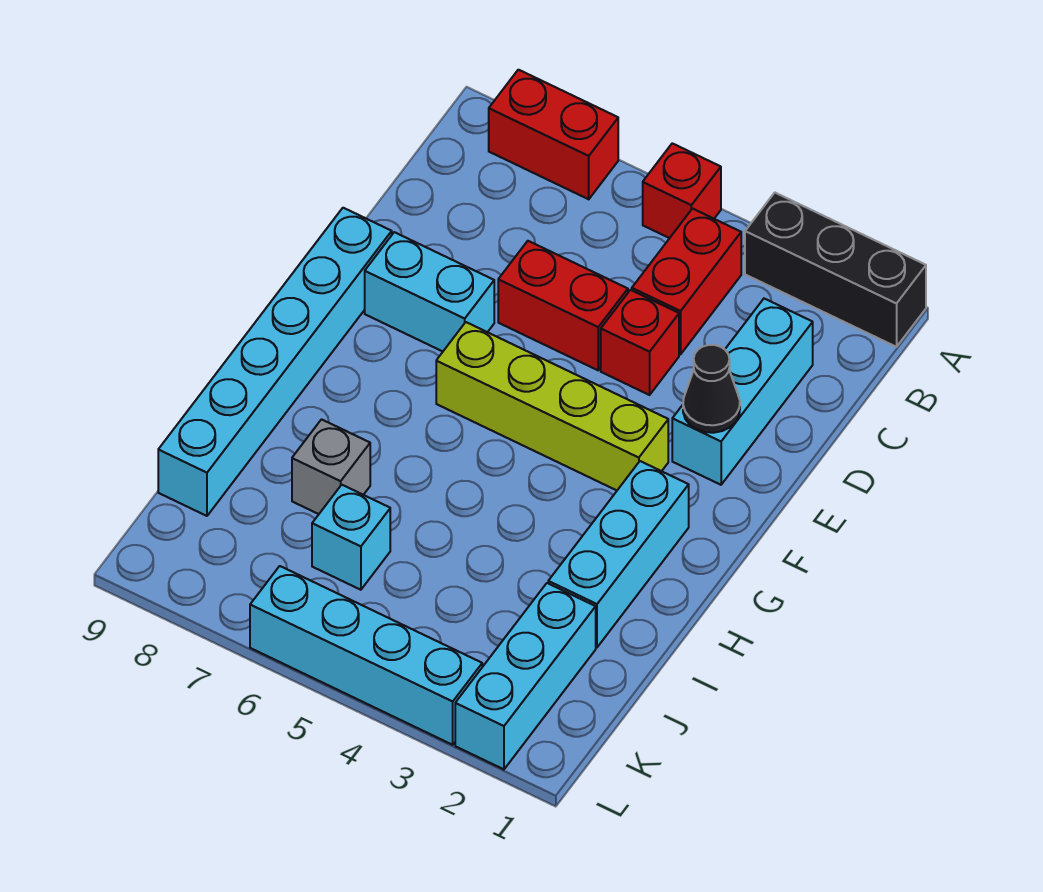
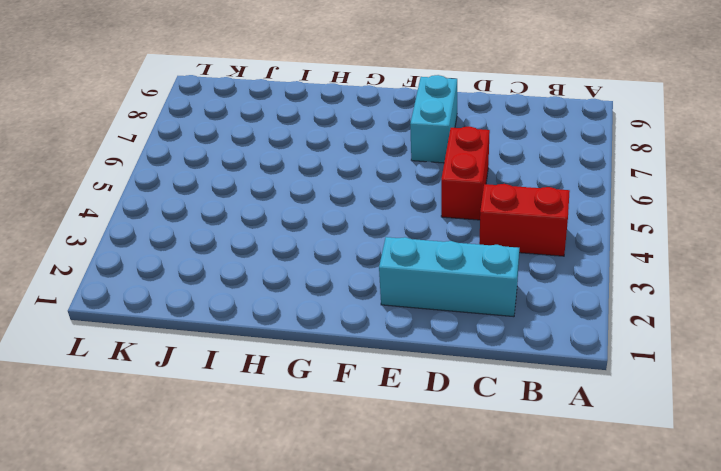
none -> black brick A1:A3 level 1
none -> red brick A5 level 1
none -> red brick A7:A8 level 1

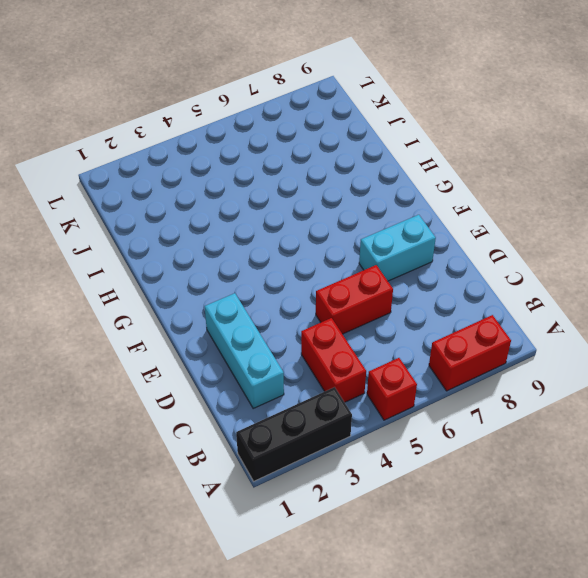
none -> red brick D4 level 1
none -> cyan brick E9:J9 level 1
none -> lime brick F3:F6 level 1

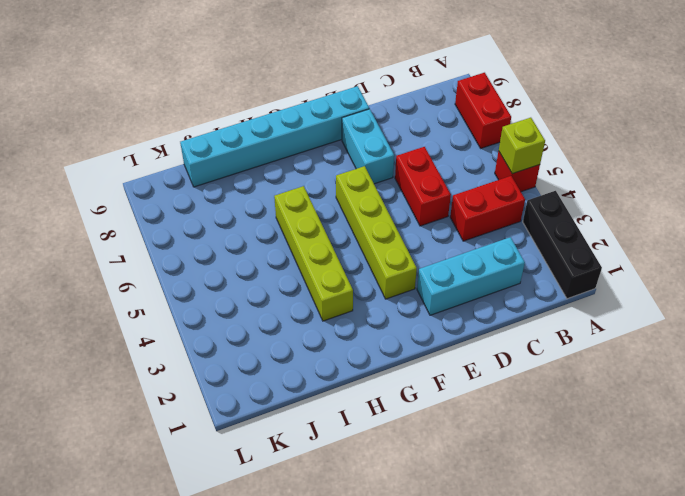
lime brick A5 level 2 -> none
lime brick H3:H6 level 1 -> none
none -> red brick D4 level 1
none -> cyan brick G2:I2 level 1
none -> grey brick I7 level 1

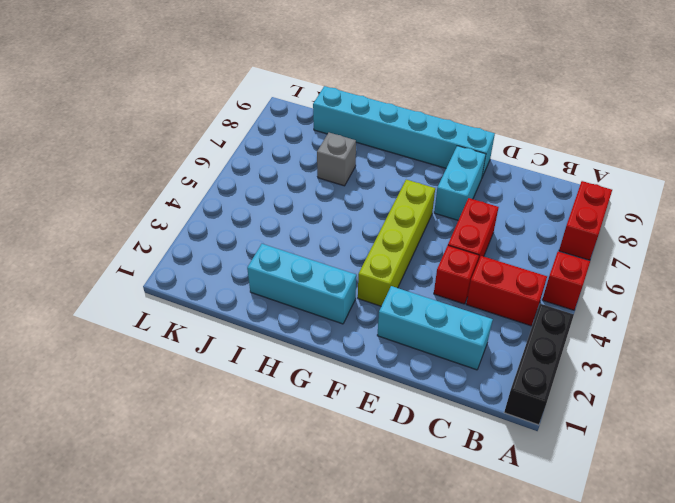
none -> cyan brick J2:L2 level 1
none -> cyan brick J6 level 1
none -> cyan brick L3:L6 level 1

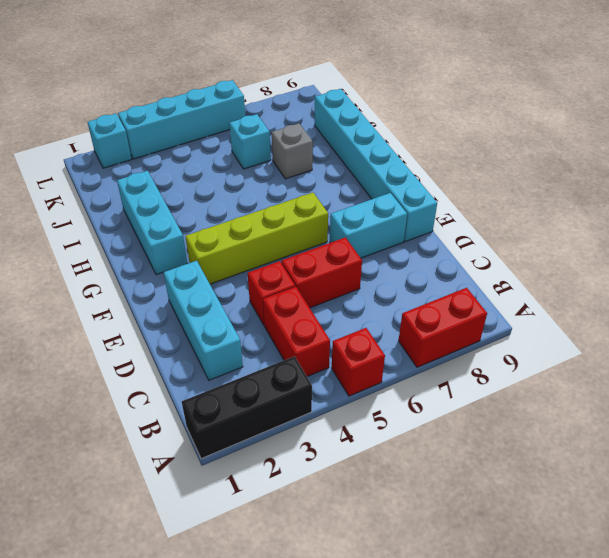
cyan brick L2 level 1 -> cyan brick J2:L2 level 1
none -> black cone E2 level 2

